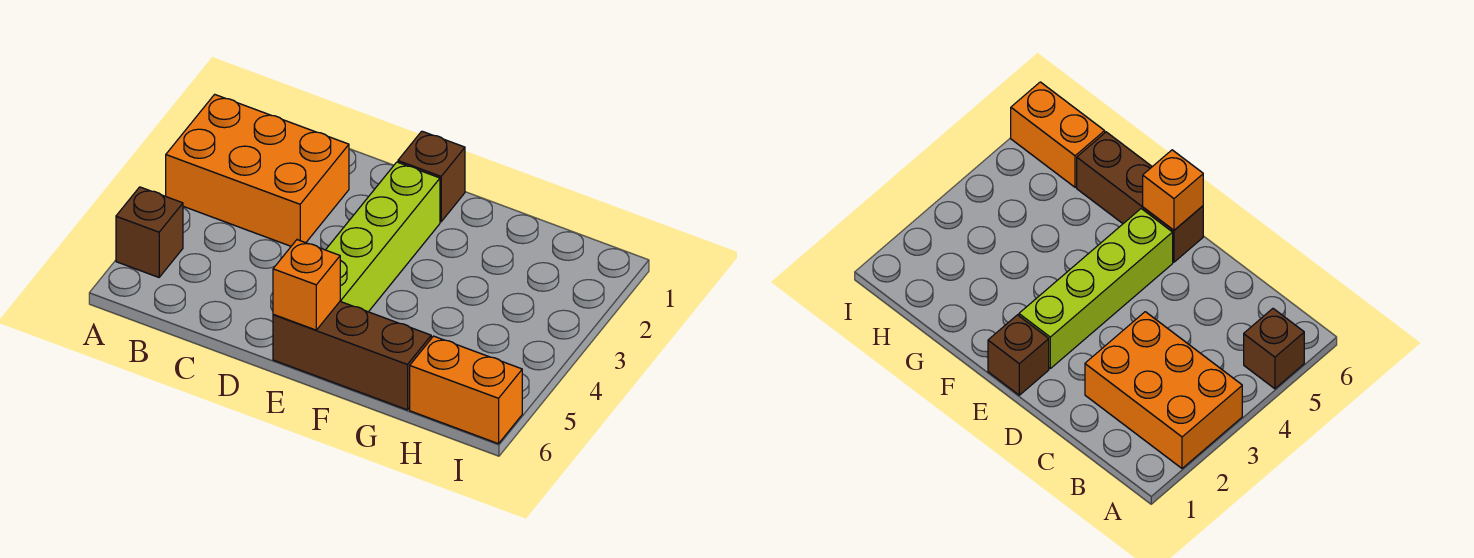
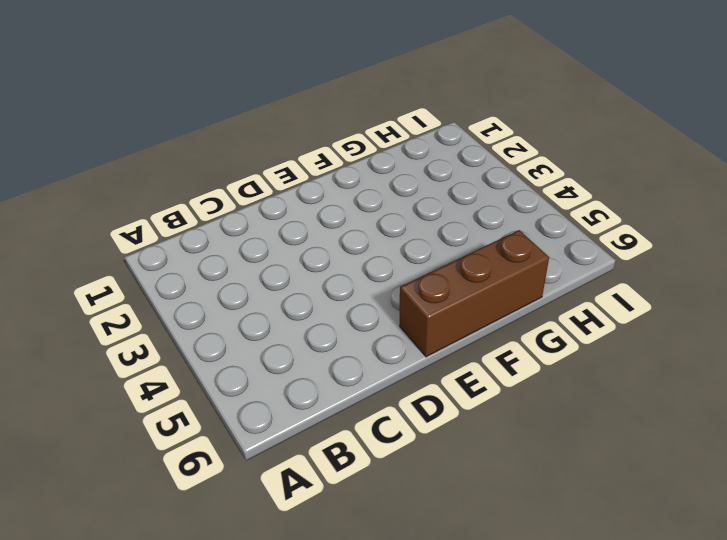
none -> orange brick A2:C3 level 1
none -> brown brick A5 level 1

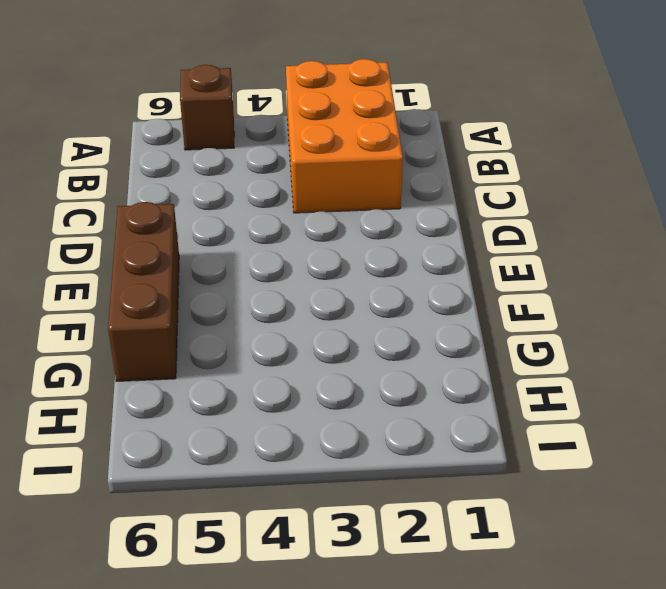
none -> brown brick E1 level 1
none -> lime brick E2:E5 level 1

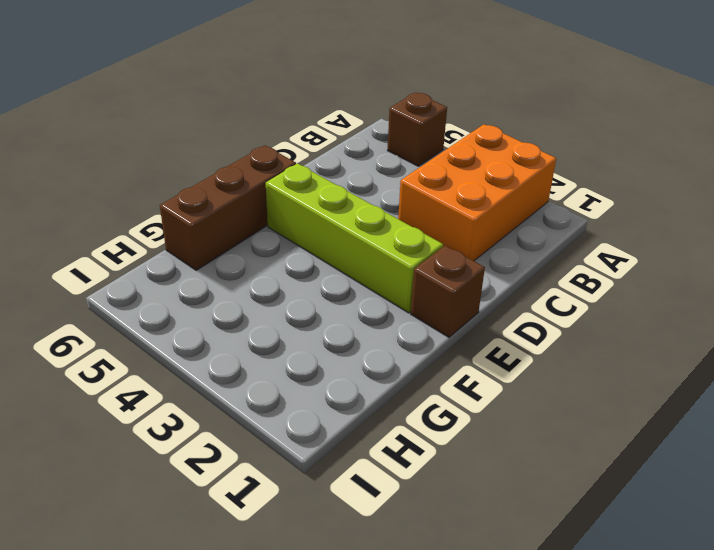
none -> orange brick H6:I6 level 1
none -> orange brick E6 level 2

